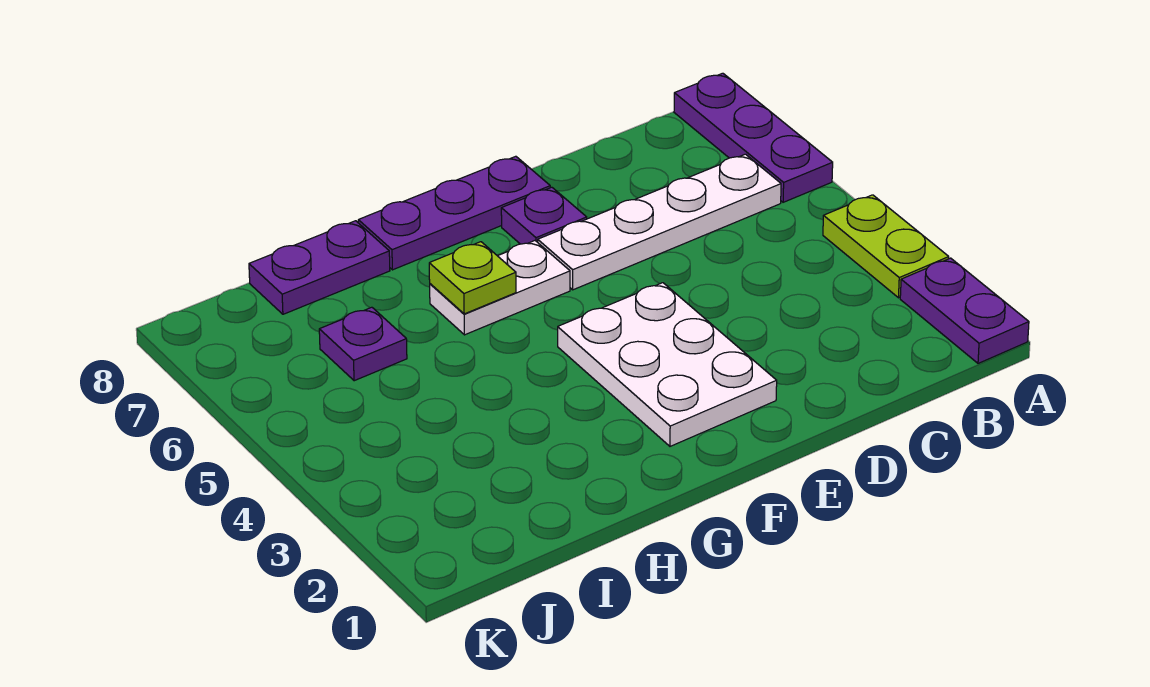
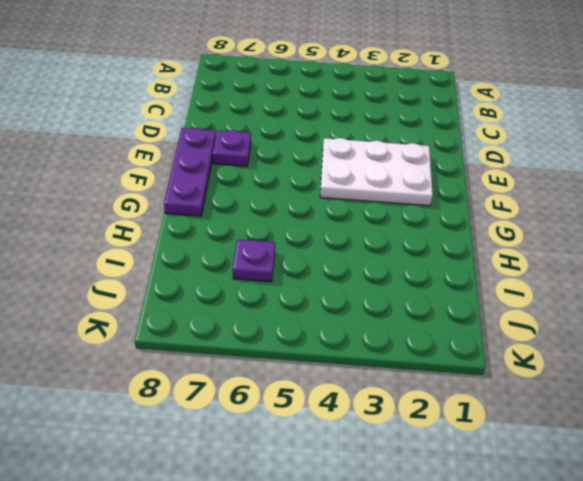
none -> purple plate A1:A2 level 1
none -> lime plate A3:A4 level 1

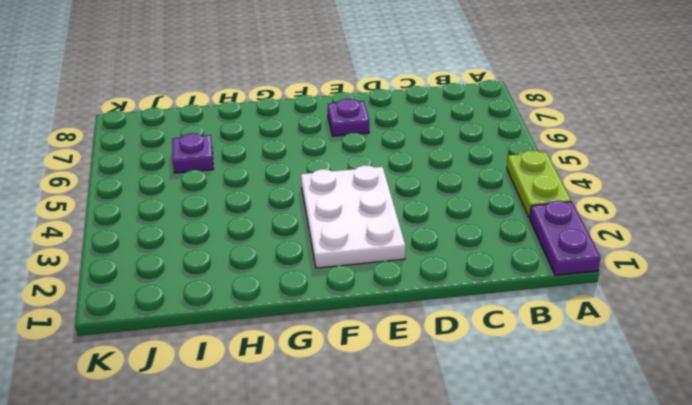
none -> purple plate A6:A8 level 1
none -> white plate B6:E6 level 1

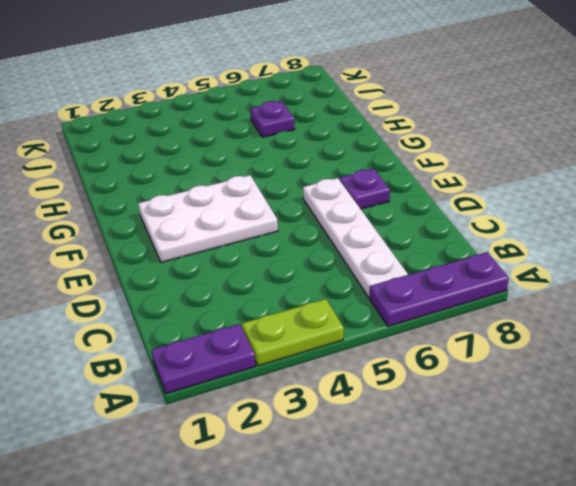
none -> purple plate E8:G8 level 1
none -> white plate F6:G6 level 1

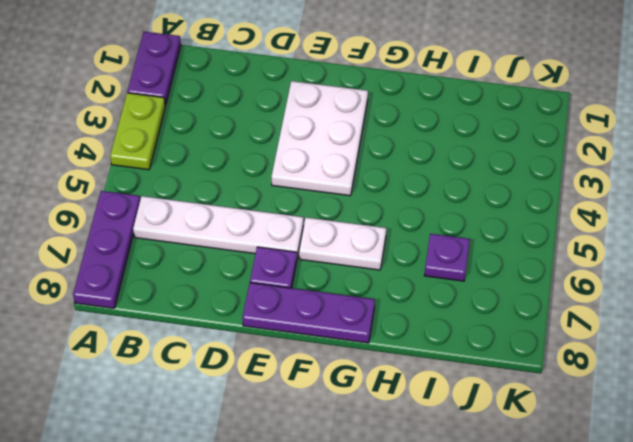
none -> purple plate H8:I8 level 1
none -> lime plate G6 level 2

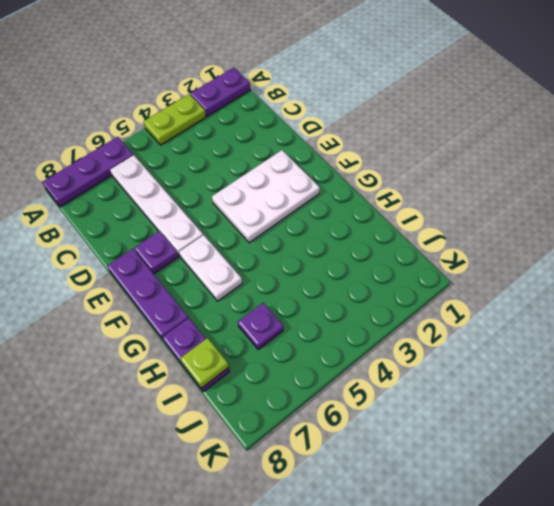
lime plate I8 level 2 -> lime plate G6 level 2

